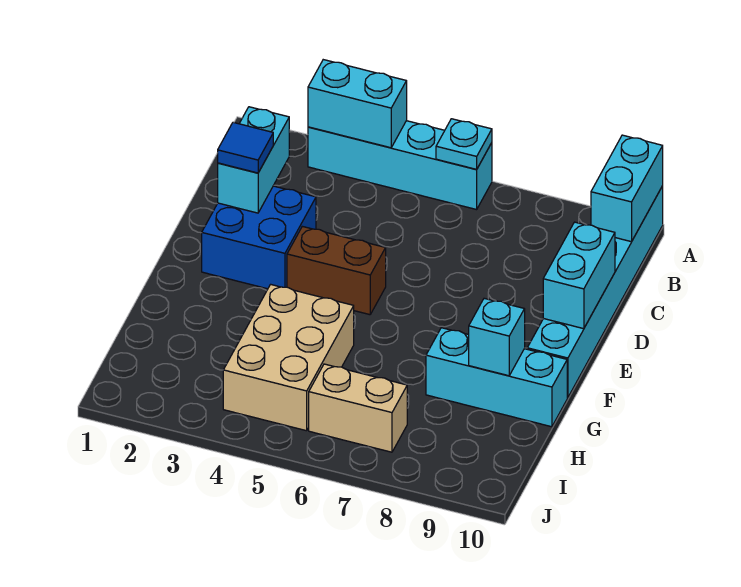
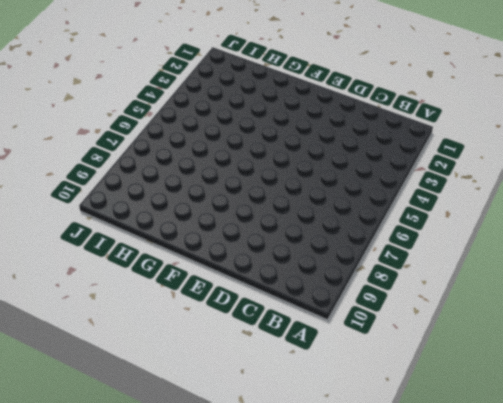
none -> cyan brick A3:A6 level 1
none -> cyan brick A10:F10 level 1
none -> blue brick D2:E3 level 1

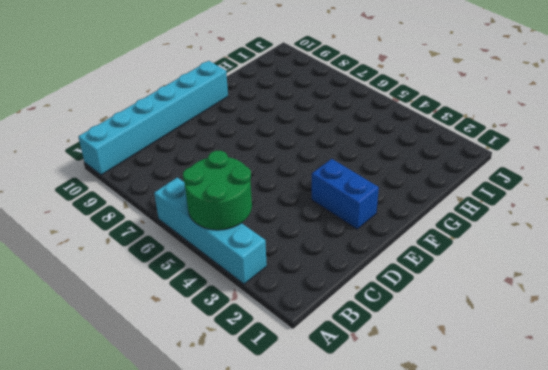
green round brick A4:B5 level 2 -> cyan brick A3:A4 level 2
blue brick E2:E3 level 1 -> blue brick D2:E3 level 1
none -> brown brick E4:E5 level 1
none -> tan brick G4:I5 level 1
none -> cyan brick G8:G10 level 1

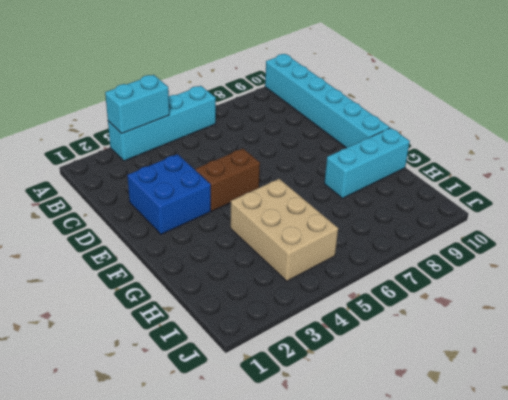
none -> tan brick I6:I7 level 1
none -> cyan plate A6 level 2
none -> cyan brick A10:B10 level 2

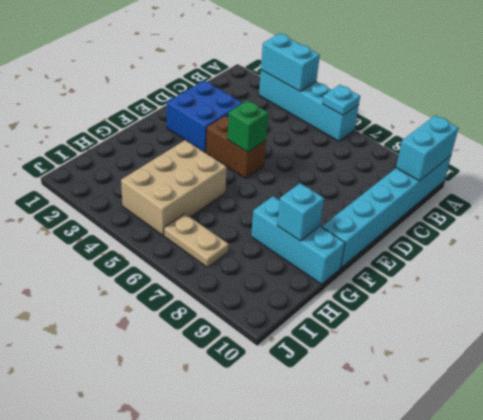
green brick E5 level 2 -> none
tan plate I6:I7 level 1 -> tan brick I6:I7 level 1
none -> cyan brick C2:D2 level 2
none -> cyan brick D10:E10 level 2
none -> blue tile D2 level 3

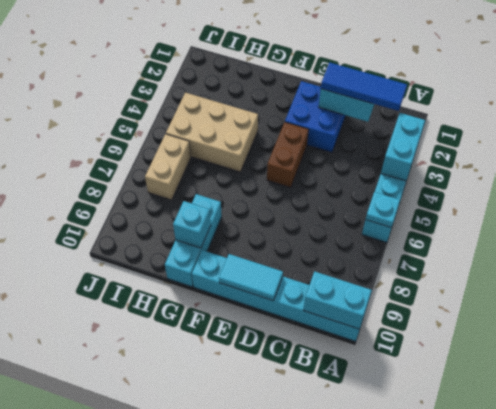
blue tile B2:D2 level 3 -> blue tile D2 level 3
cyan tile D10:E10 level 2 -> cyan brick D10:E10 level 2

